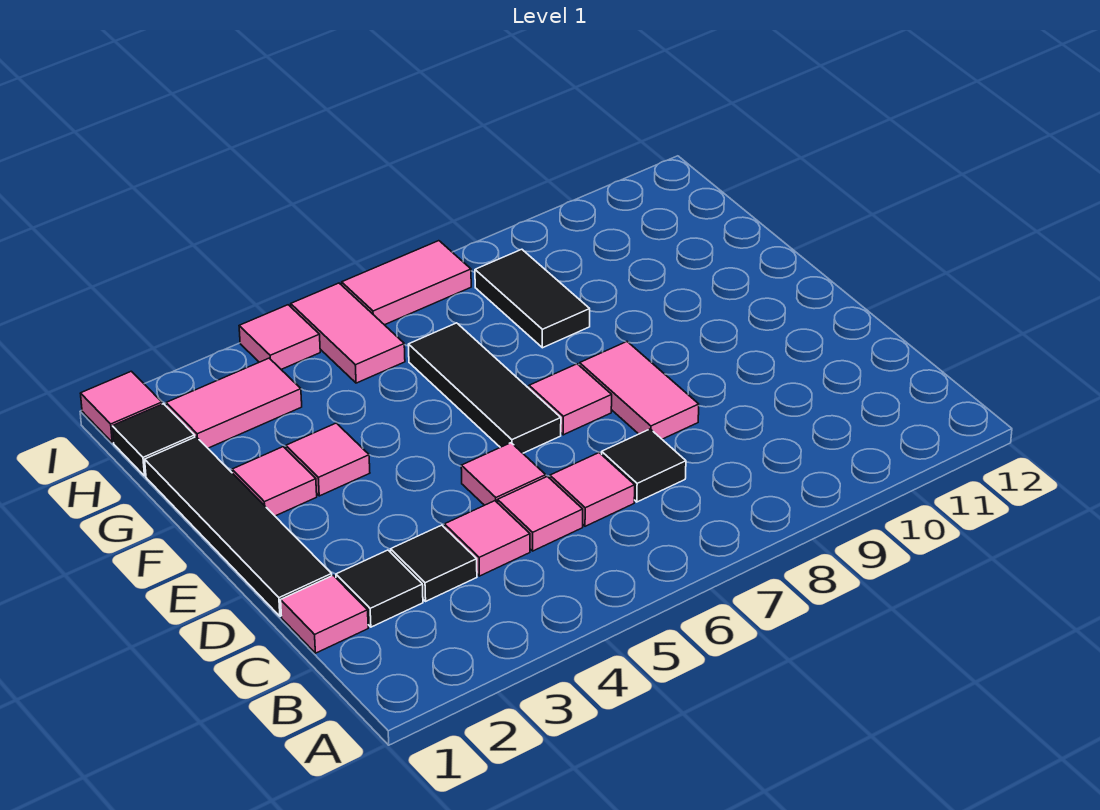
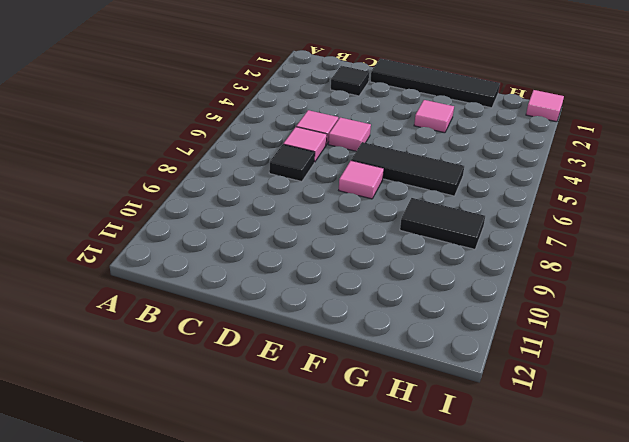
none -> pink tile C1 level 1
none -> black tile C3 level 1
none -> pink tile C4 level 1

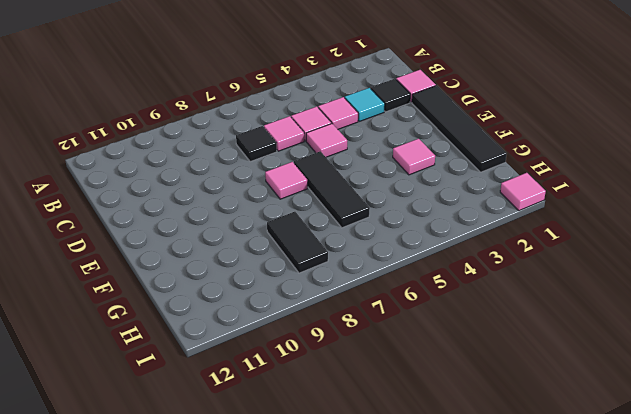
cyan tile C3 level 1 -> black tile C3 level 1
none -> pink tile D8:E8 level 1
none -> pink tile F2 level 1
none -> black tile H1 level 1

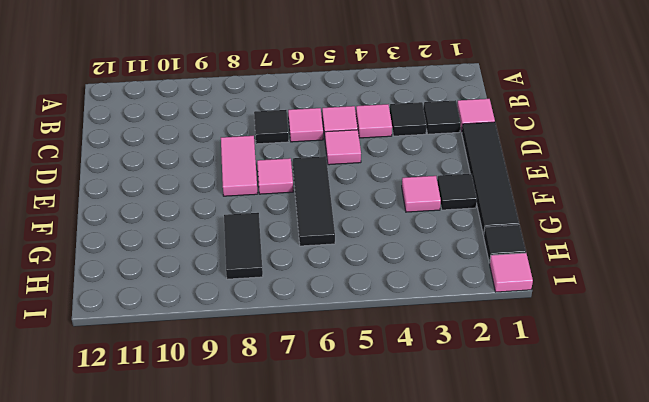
black tile F2 level 1 -> pink tile F2 level 1
none -> pink tile H2:H3 level 1
none -> pink tile H5:I5 level 1
none -> pink tile I4 level 1

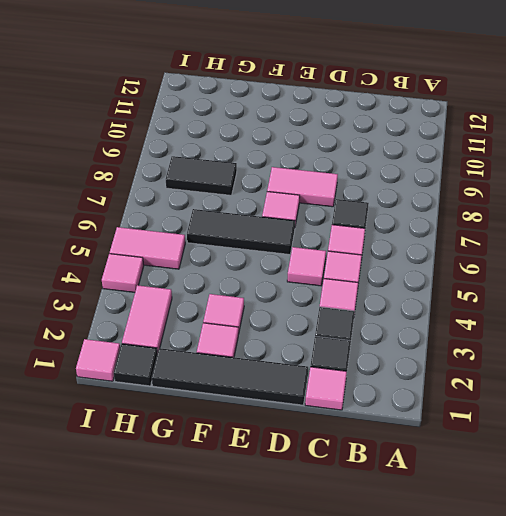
none -> pink tile I6:I7 level 1

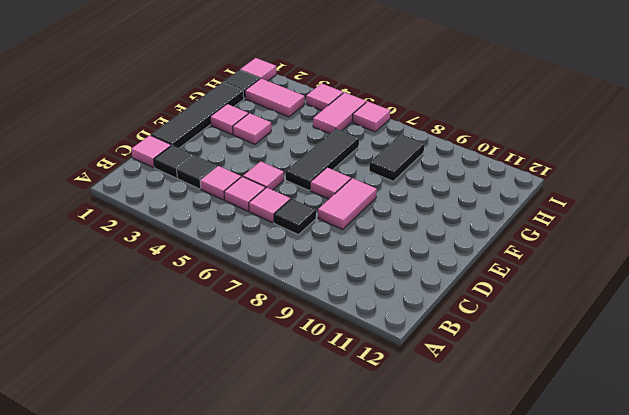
pink tile I6 level 1 -> pink tile I6:I7 level 1

